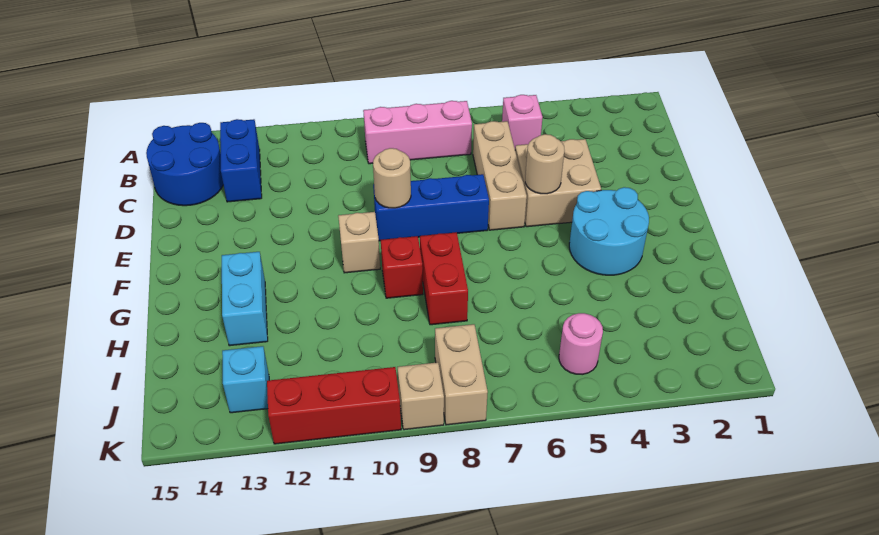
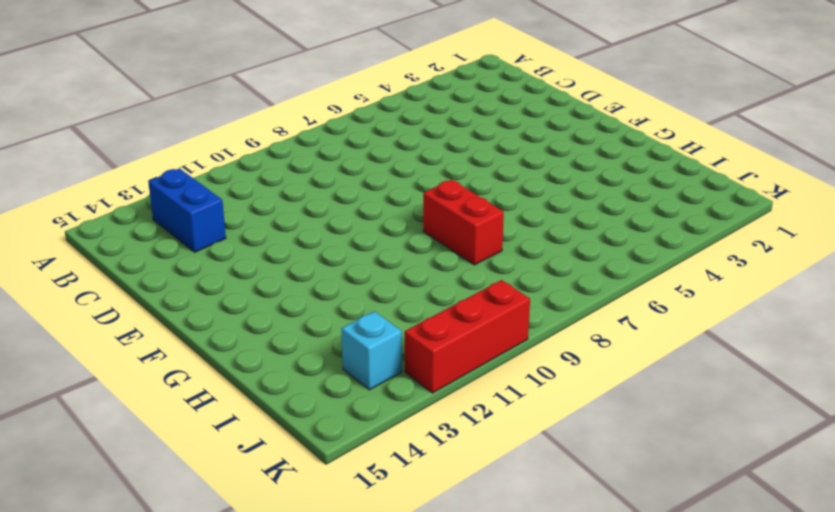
none -> pink brick B5 level 1
none -> pink brick B7:B9 level 1
none -> blue round brick B14:C15 level 1

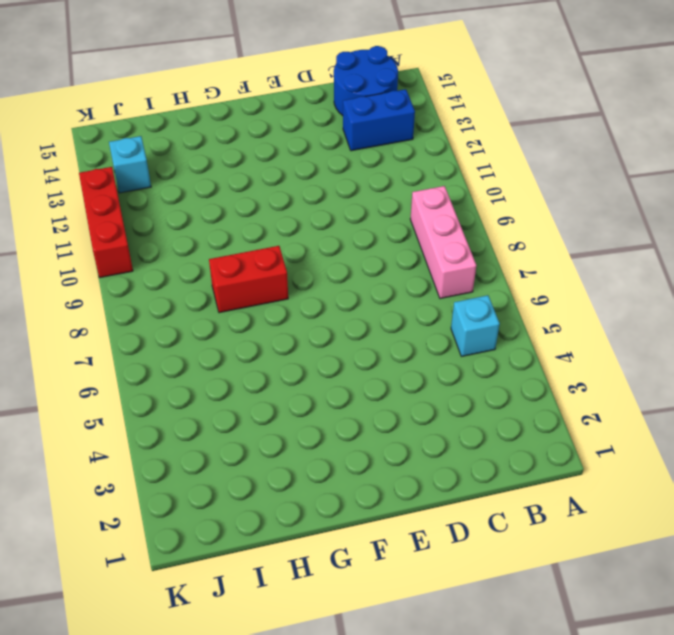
cyan brick B5 level 1 -> pink brick B5 level 1
none -> tan brick C6:E6 level 1
none -> tan brick D4:E5 level 1
none -> blue brick E7:E9 level 1

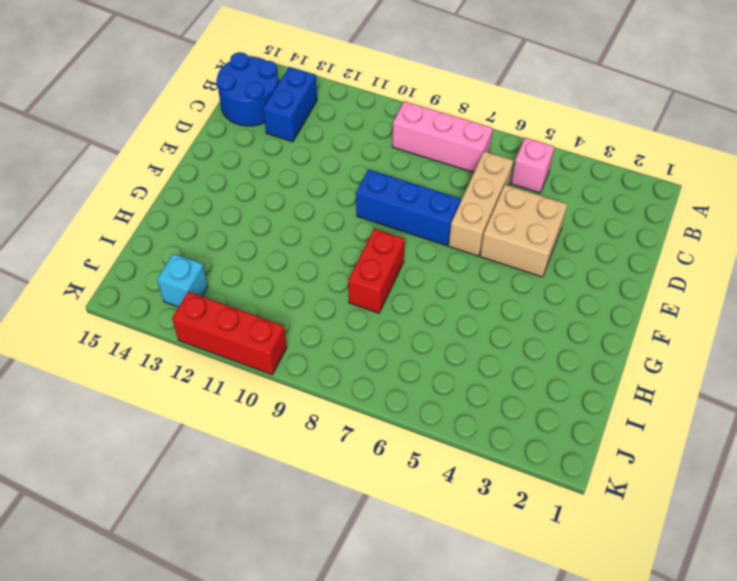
none -> cyan round brick F3:G4 level 1
none -> tan brick F10 level 1
none -> red brick G9 level 1

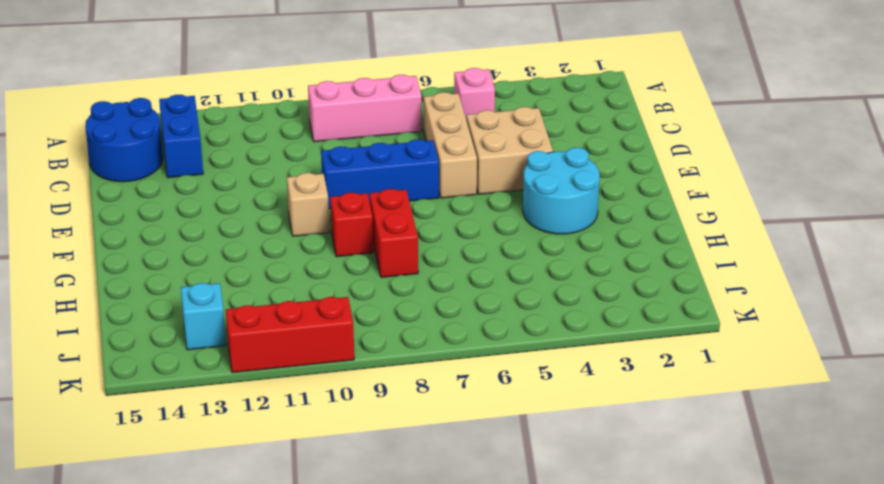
none -> cyan brick G13:H13 level 1
none -> pink round brick J5 level 1
none -> tan brick J8:K8 level 1

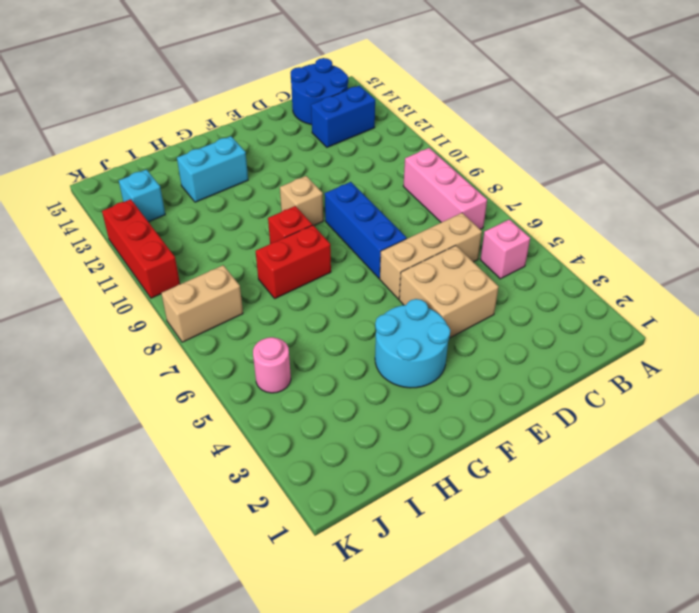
none -> tan brick K9 level 1
none -> tan round brick E5 level 2
none -> tan round brick E9 level 2

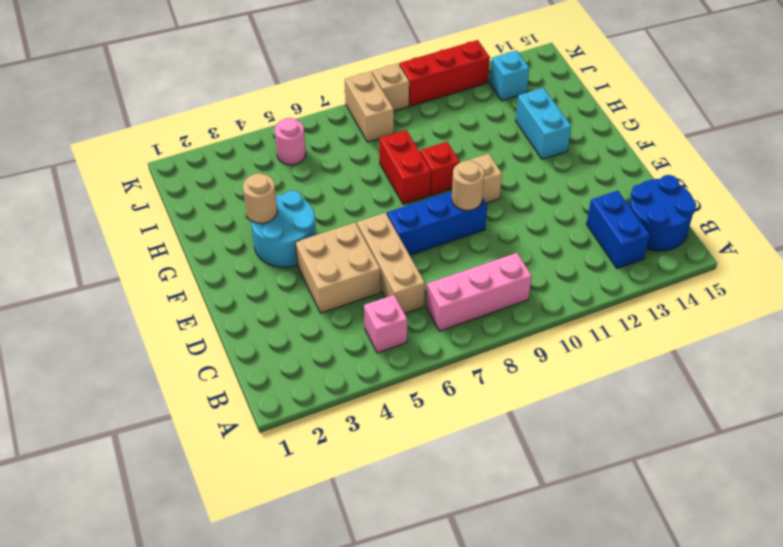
tan round brick G3 level 2 -> tan round brick E5 level 2

